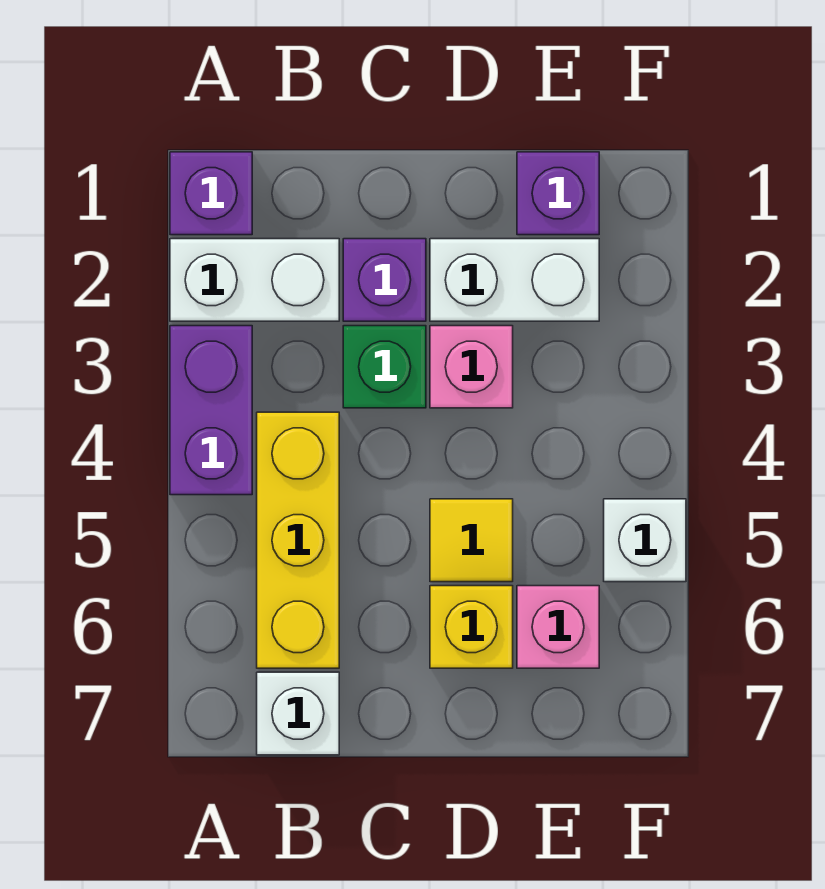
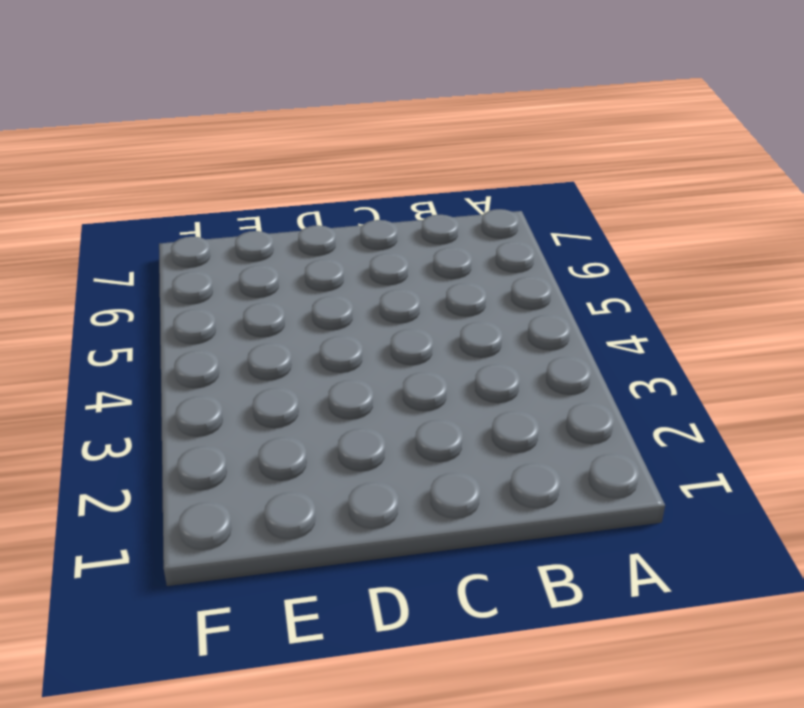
none -> purple brick A1 level 1
none -> white brick A2:B2 level 1
none -> purple brick A3:A4 level 1

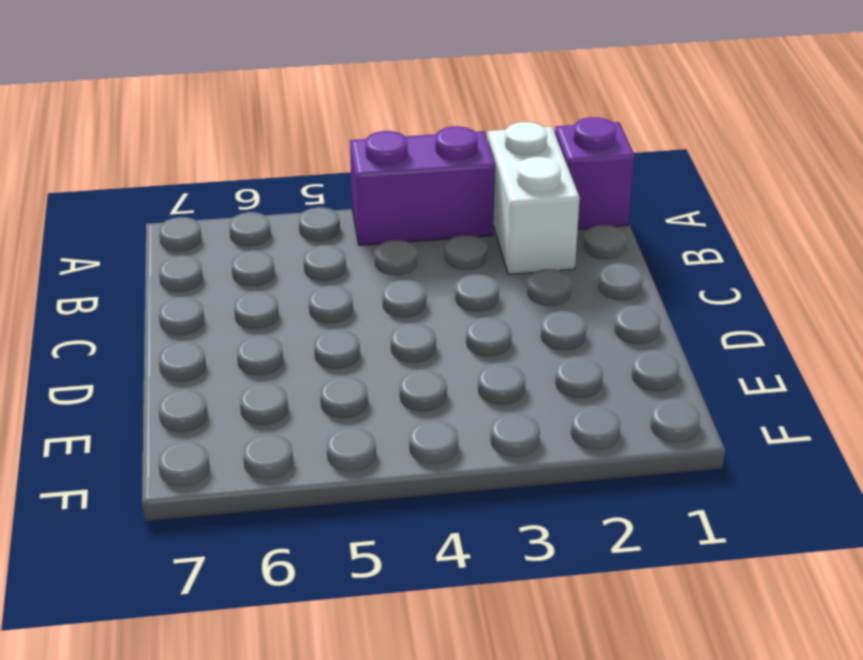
none -> yellow brick B4:B6 level 1
none -> white brick B7 level 1
none -> purple brick C2 level 1

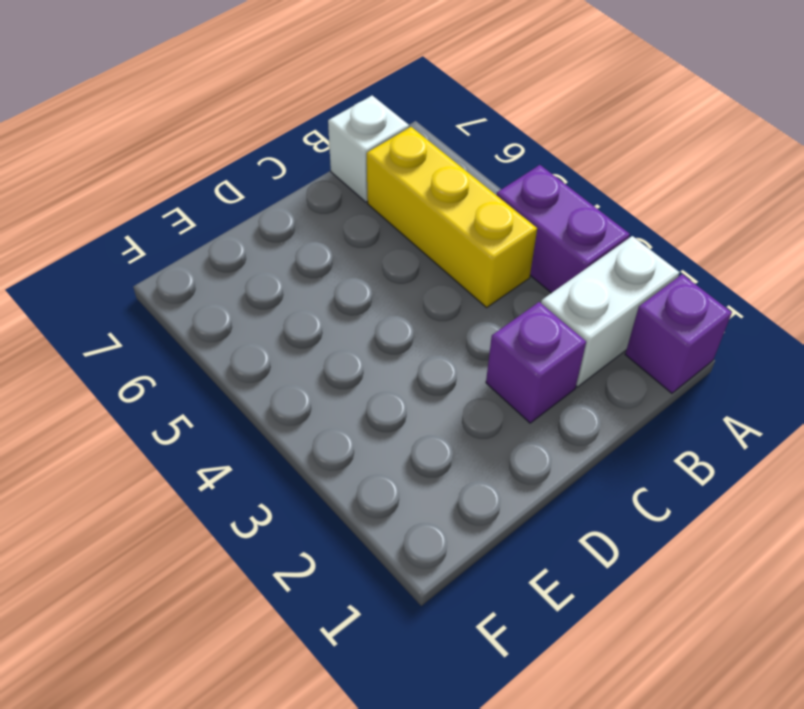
none -> green brick C3 level 1
none -> white brick D2:E2 level 1
none -> pink brick D3 level 1

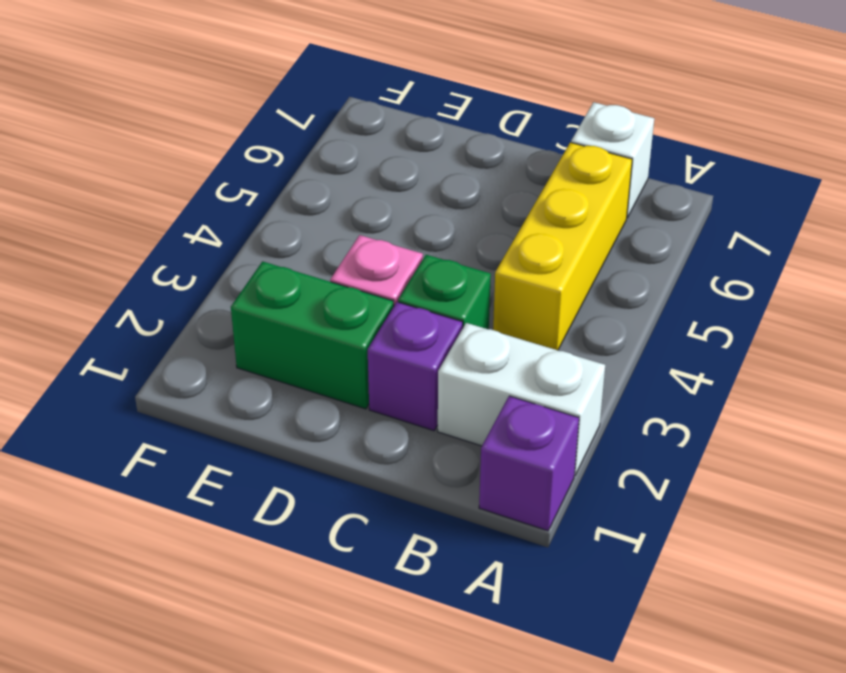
green brick D2:E2 level 1 -> white brick D2:E2 level 1
none -> purple brick A3:A4 level 1
none -> yellow tile D5 level 1
none -> yellow brick D6 level 1

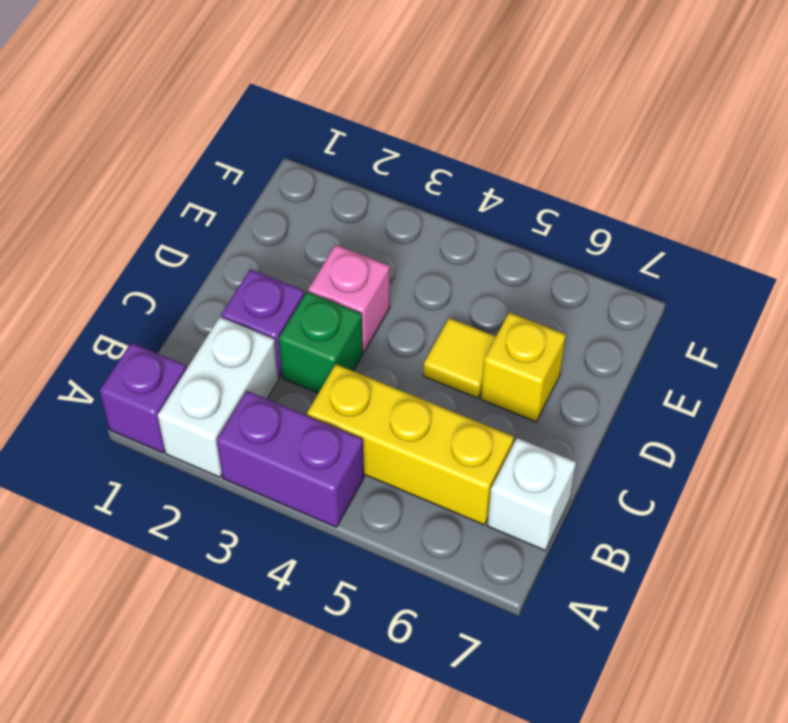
none -> white brick D2:E2 level 1
none -> purple brick E1 level 1
none -> pink brick E6 level 1

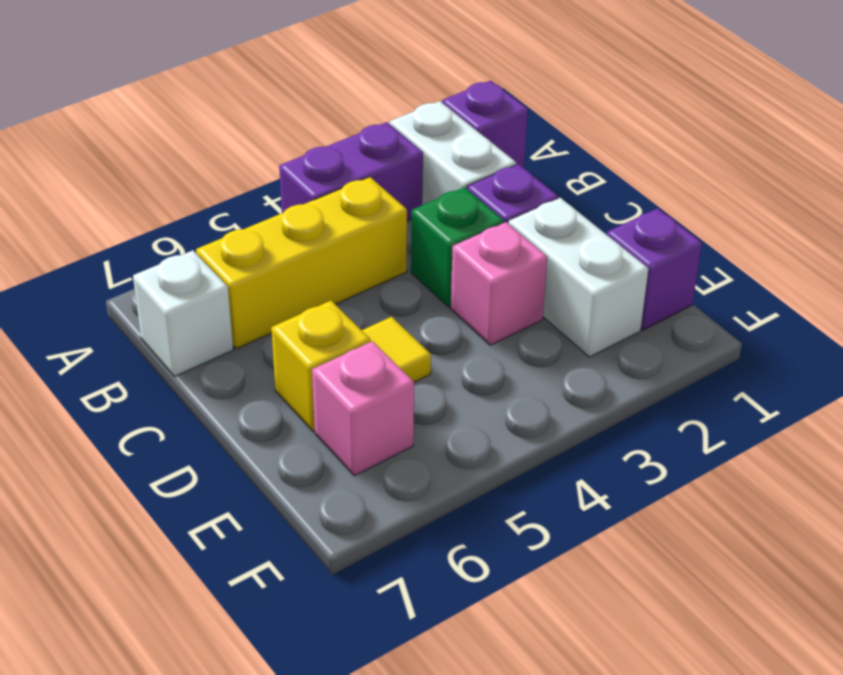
none -> white brick F5 level 1

